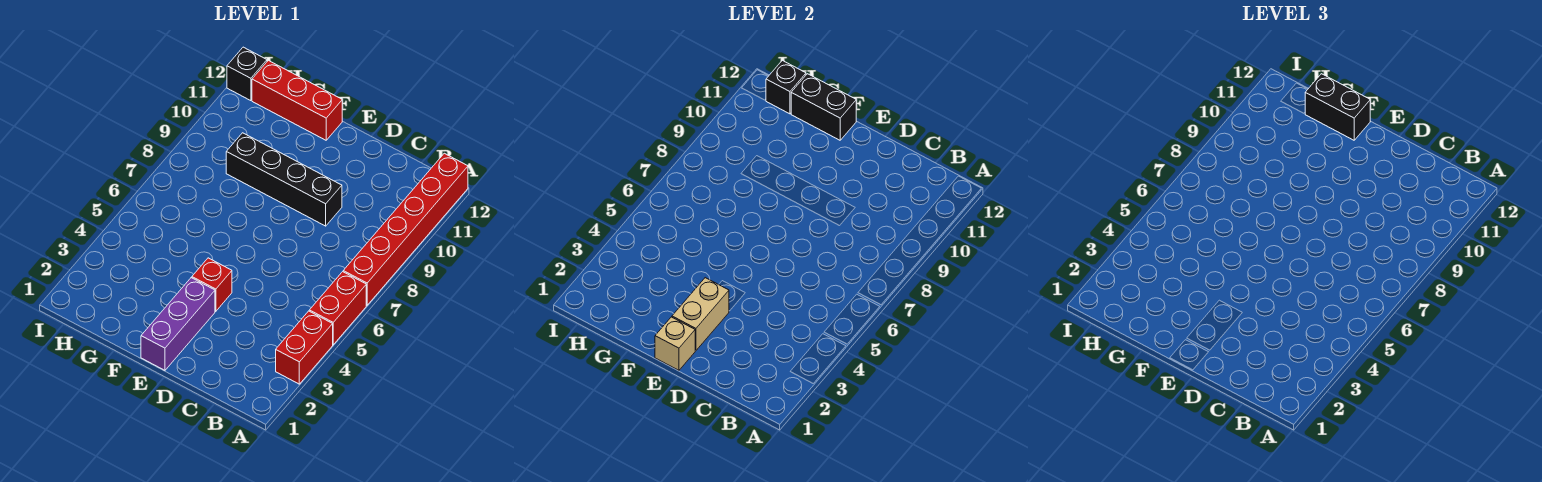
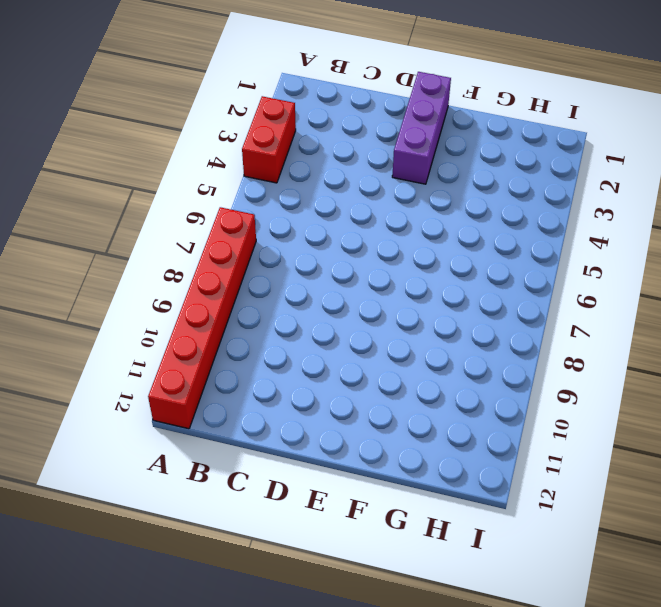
none -> red brick A5:A6 level 1
none -> black brick D9:G9 level 1
none -> red brick E4 level 1

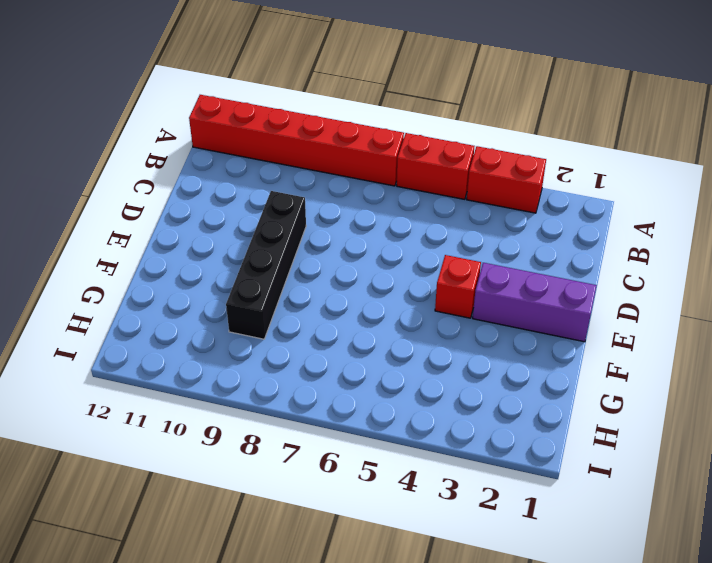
none -> red brick F12:H12 level 1
none -> black brick I12 level 1
none -> tan brick E1 level 2

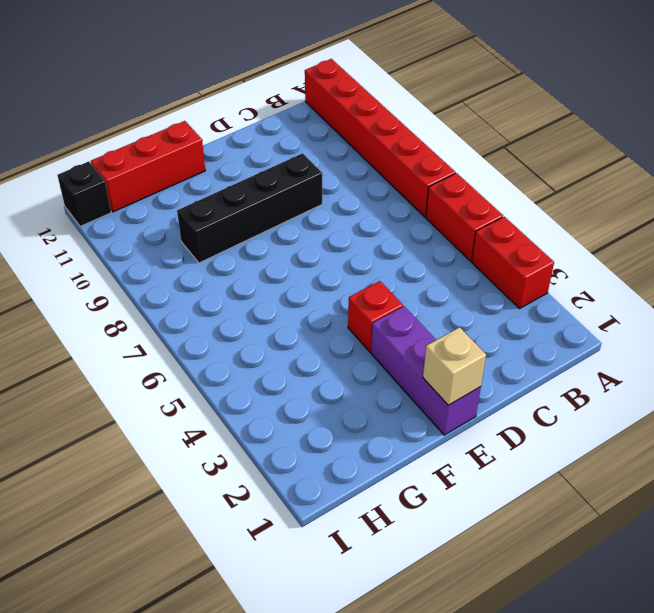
none -> tan brick E2:E3 level 2
none -> black brick F12:G12 level 2
none -> black brick H12 level 2

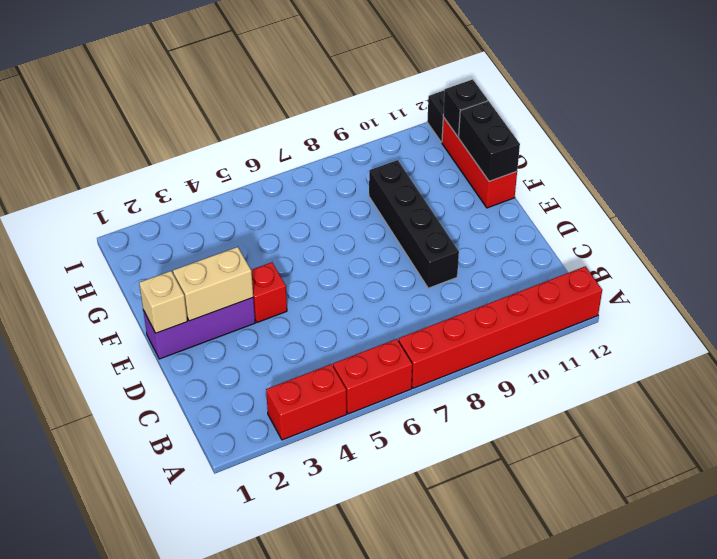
none -> black brick F12:G12 level 3

